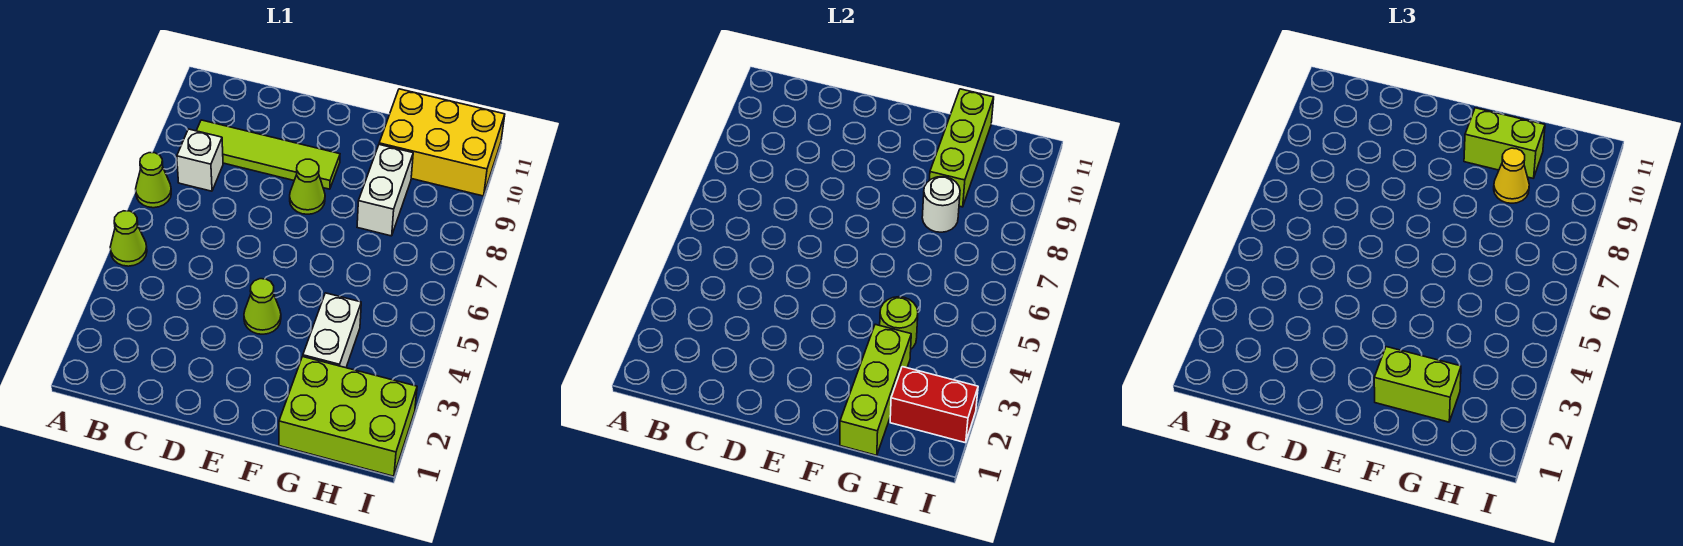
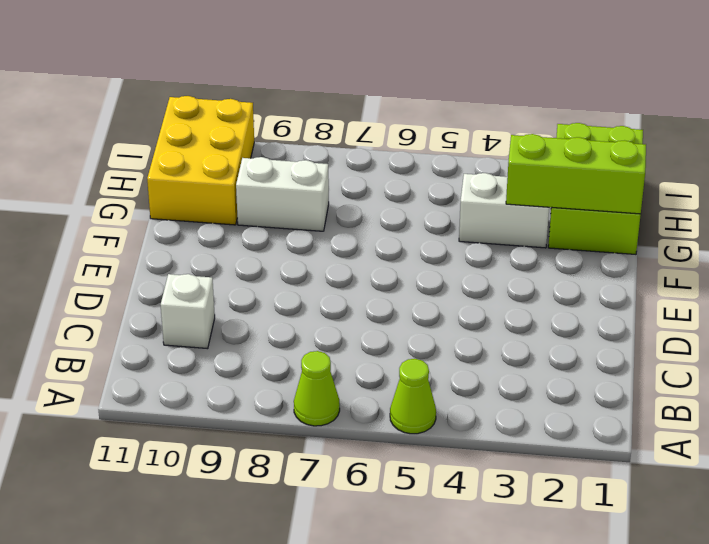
white brick C10 level 1 -> white brick B8 level 1
none -> lime tile B9:E9 level 1
none -> lime cone E4 level 1
none -> lime cone E8 level 1

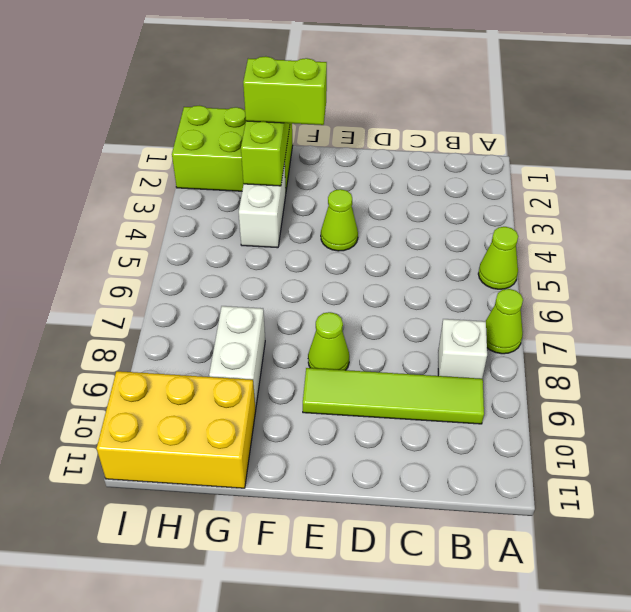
none -> lime round brick G4 level 2
none -> white round brick G8 level 2
none -> lime brick G9:G11 level 2

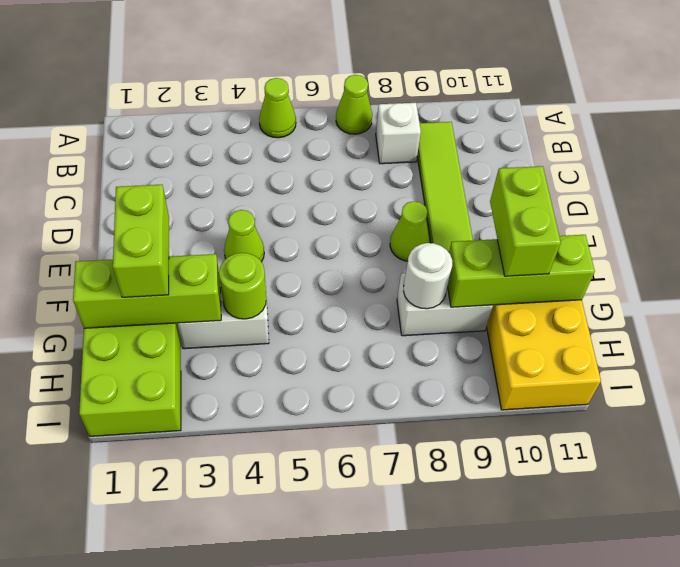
none -> red brick H2:I2 level 2
none -> yellow cone G9 level 3

